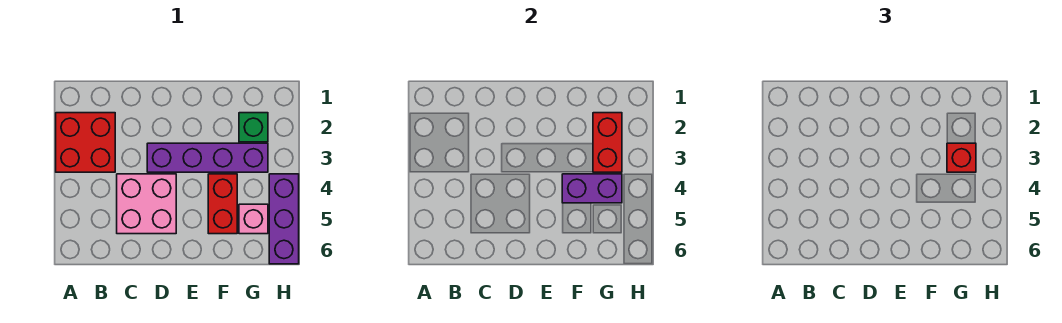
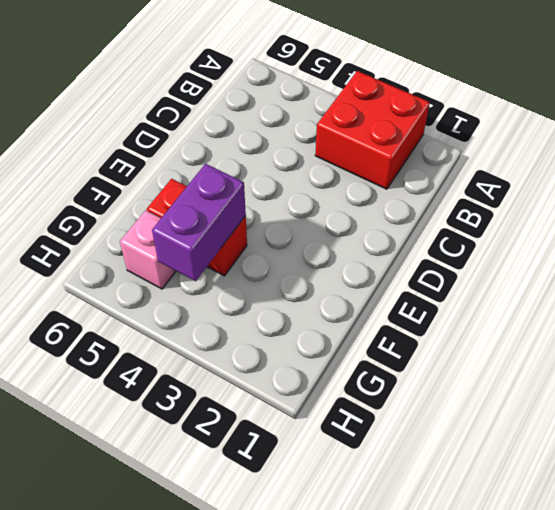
none -> pink brick C4:D5 level 1
none -> purple brick D3:G3 level 1

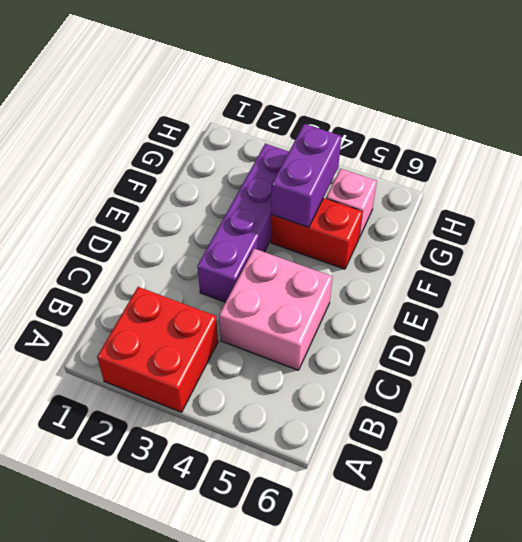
none -> green brick G2 level 1
none -> purple brick H4:H6 level 1

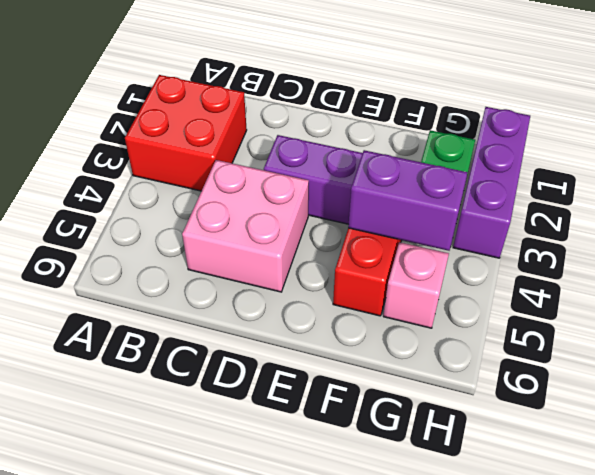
purple brick H1:H3 level 1 -> purple brick H4:H6 level 1
none -> red brick G2:G3 level 2
none -> red brick G3 level 3

